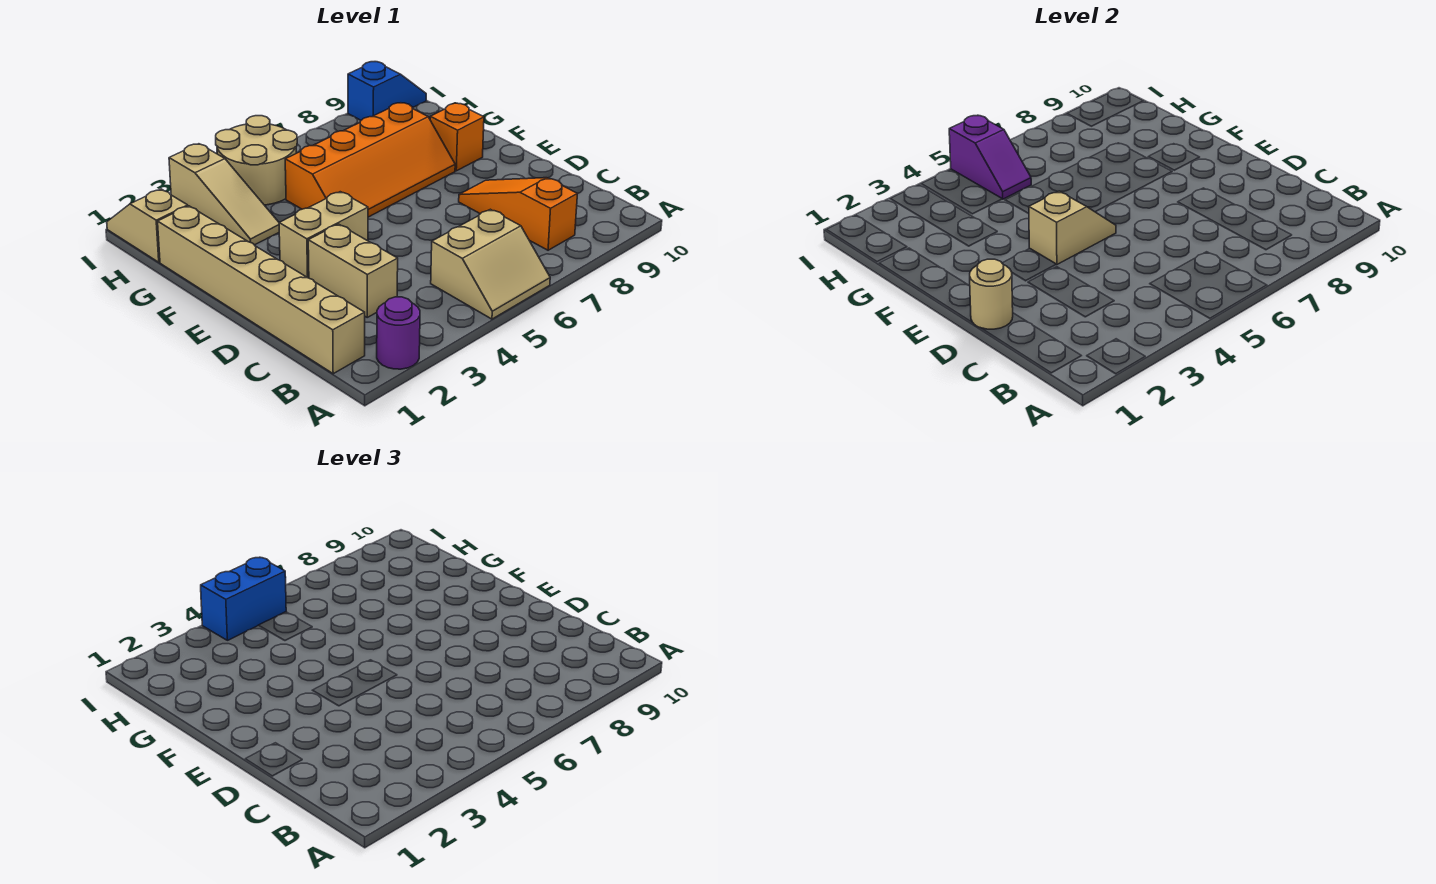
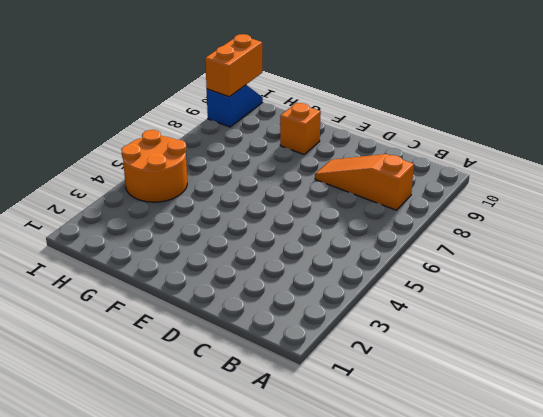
orange round brick H4:I5 level 1 -> tan round brick H4:I5 level 1
orange brick I9:I10 level 2 -> none
none -> purple round brick A2 level 1
none -> tan slope A5:B6 level 1 top B
none -> tan brick B1:G1 level 1

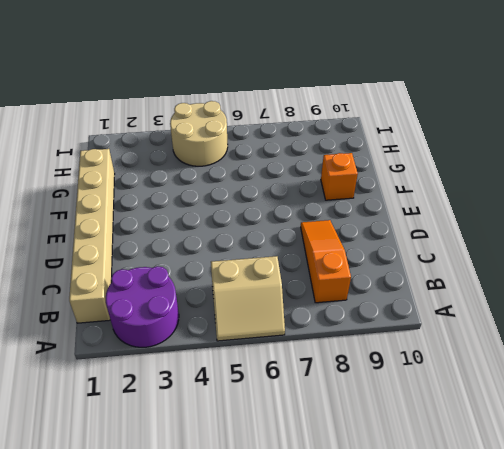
purple round brick A2:B3 level 1 -> purple round brick A2 level 1
none -> tan brick C3:D3 level 1
none -> tan brick E3:E4 level 1
none -> orange slope F5:G8 level 1 top G

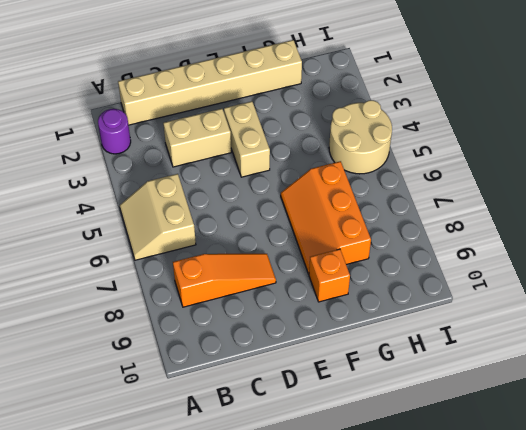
orange slope F6:G8 level 1 top G -> orange slope F5:G8 level 1 top G
none -> tan slope G3:I3 level 1 top I
none -> tan slope H1:I1 level 1 top H
none -> blue slope I9:I10 level 1 top 9

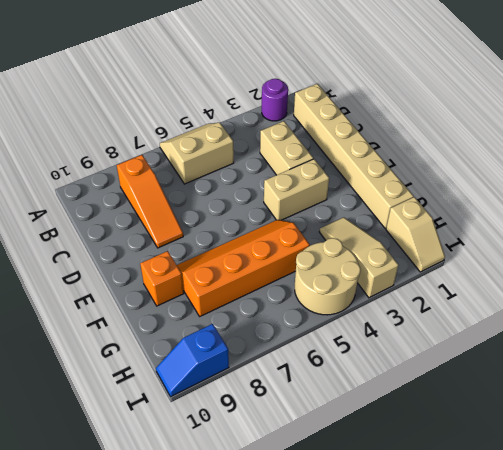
none -> tan round brick D1 level 2
none -> tan slope E4:E5 level 2 top 4
none -> purple slope H5:I5 level 2 top I

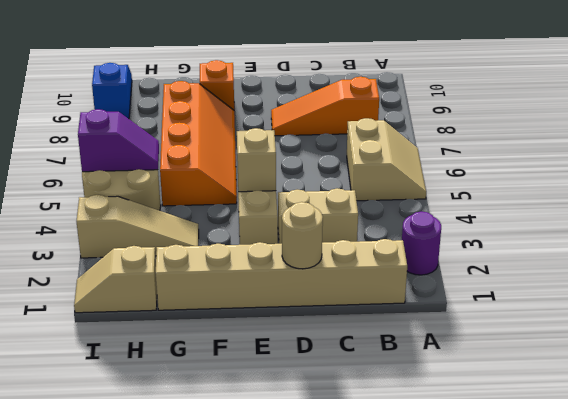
none -> blue brick I4:I5 level 3

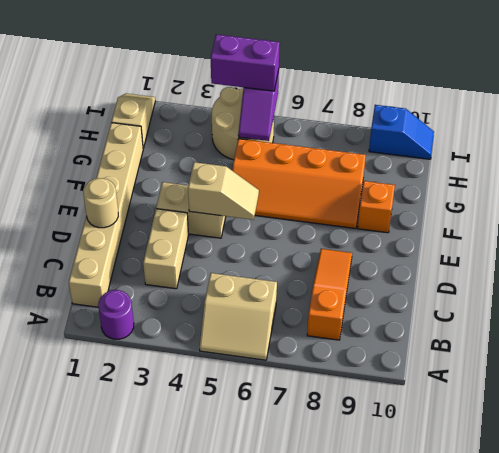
purple brick I4:I5 level 3 -> blue brick I4:I5 level 3
none -> tan slope G3:I3 level 1 top I

